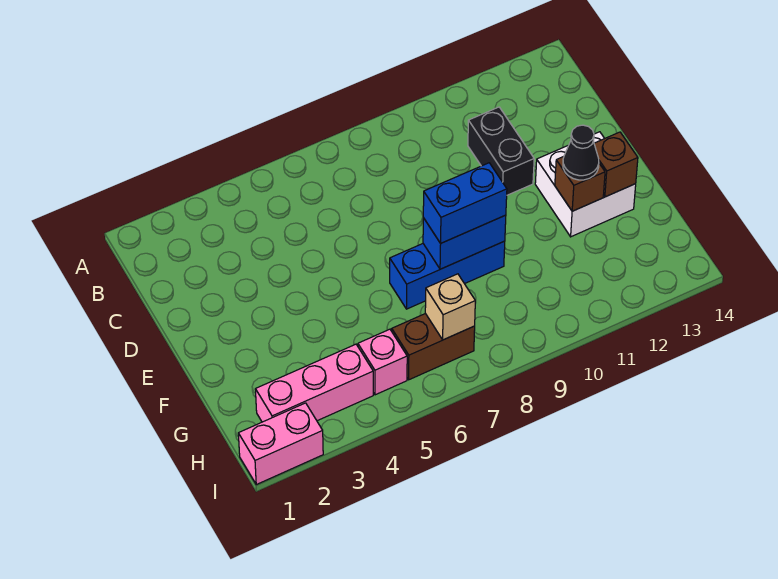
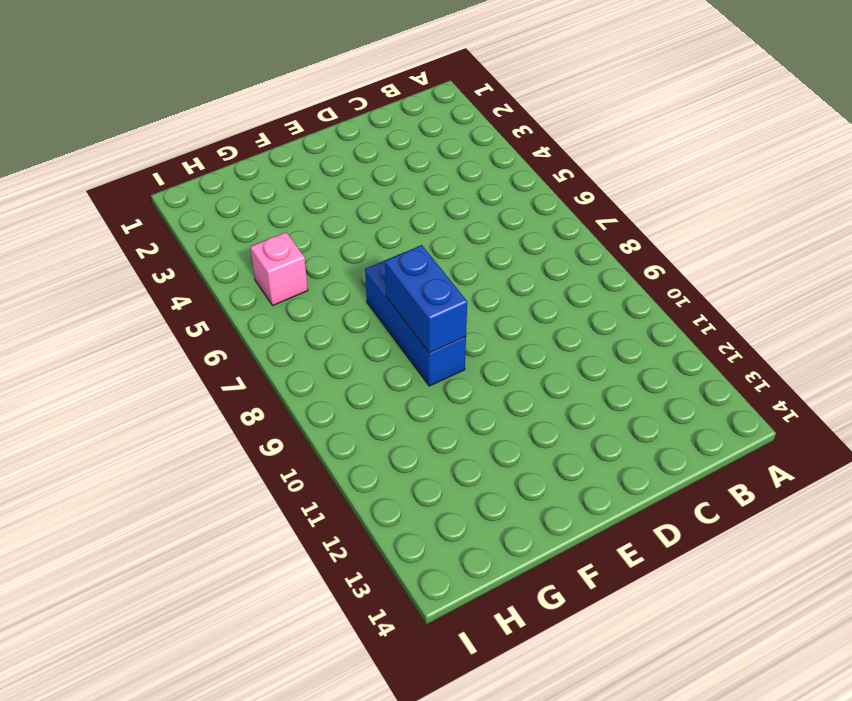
none -> black brick C11:D11 level 1
none -> white brick E12:F13 level 1
none -> pink brick H2:H4 level 1

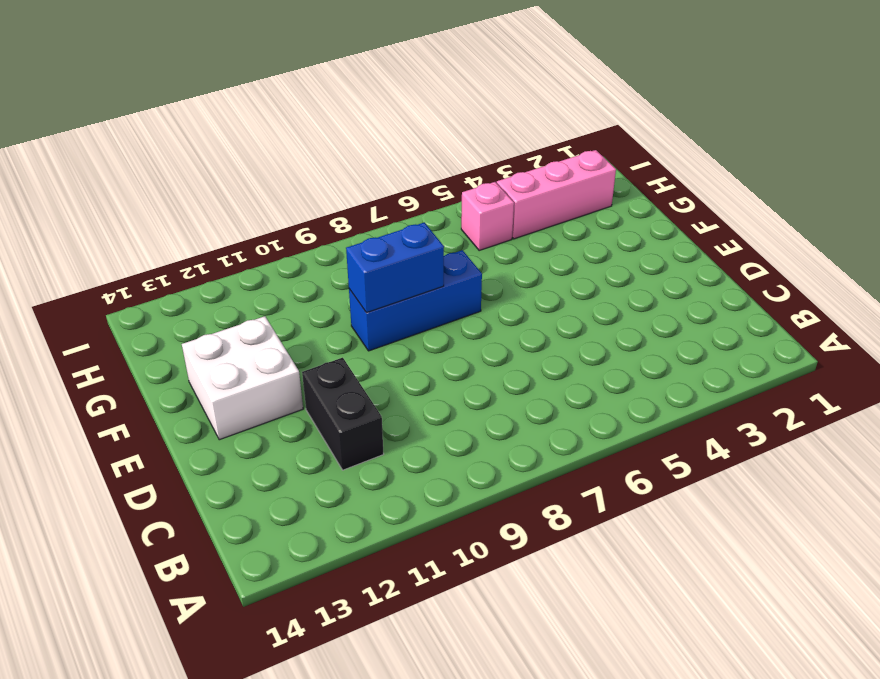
none -> brown brick H6:H7 level 1
none -> pink brick I1:I2 level 1
none -> brown brick F12 level 2

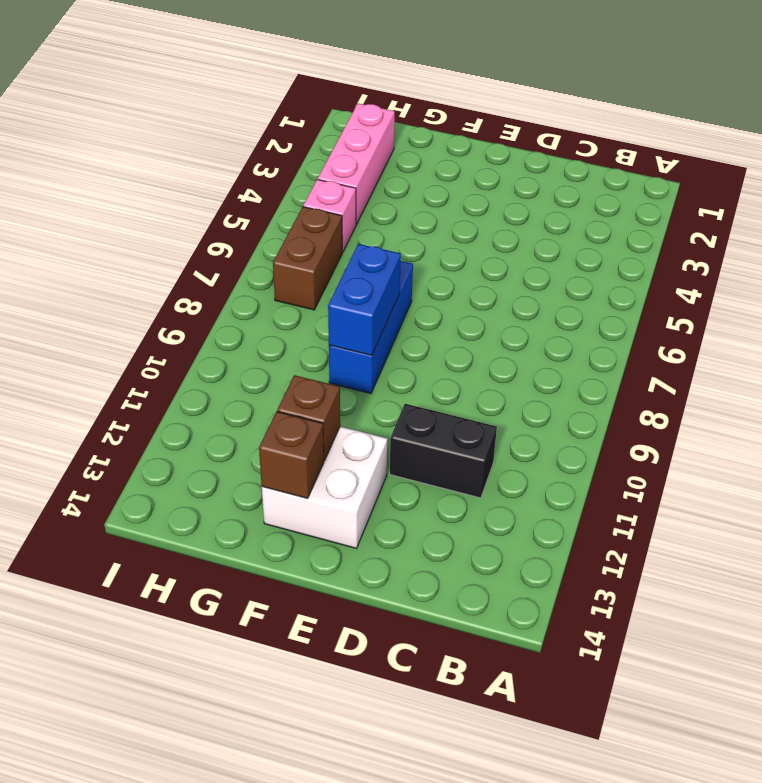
none -> pink brick I1:I2 level 1
none -> tan brick H7 level 2
none -> blue brick F8:F9 level 3

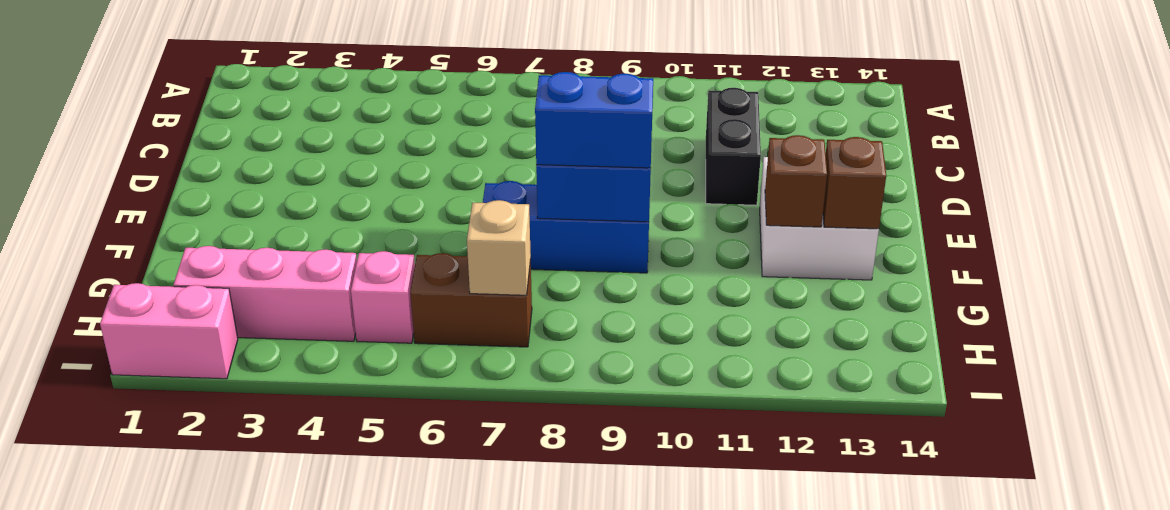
none -> black cone F12 level 3

